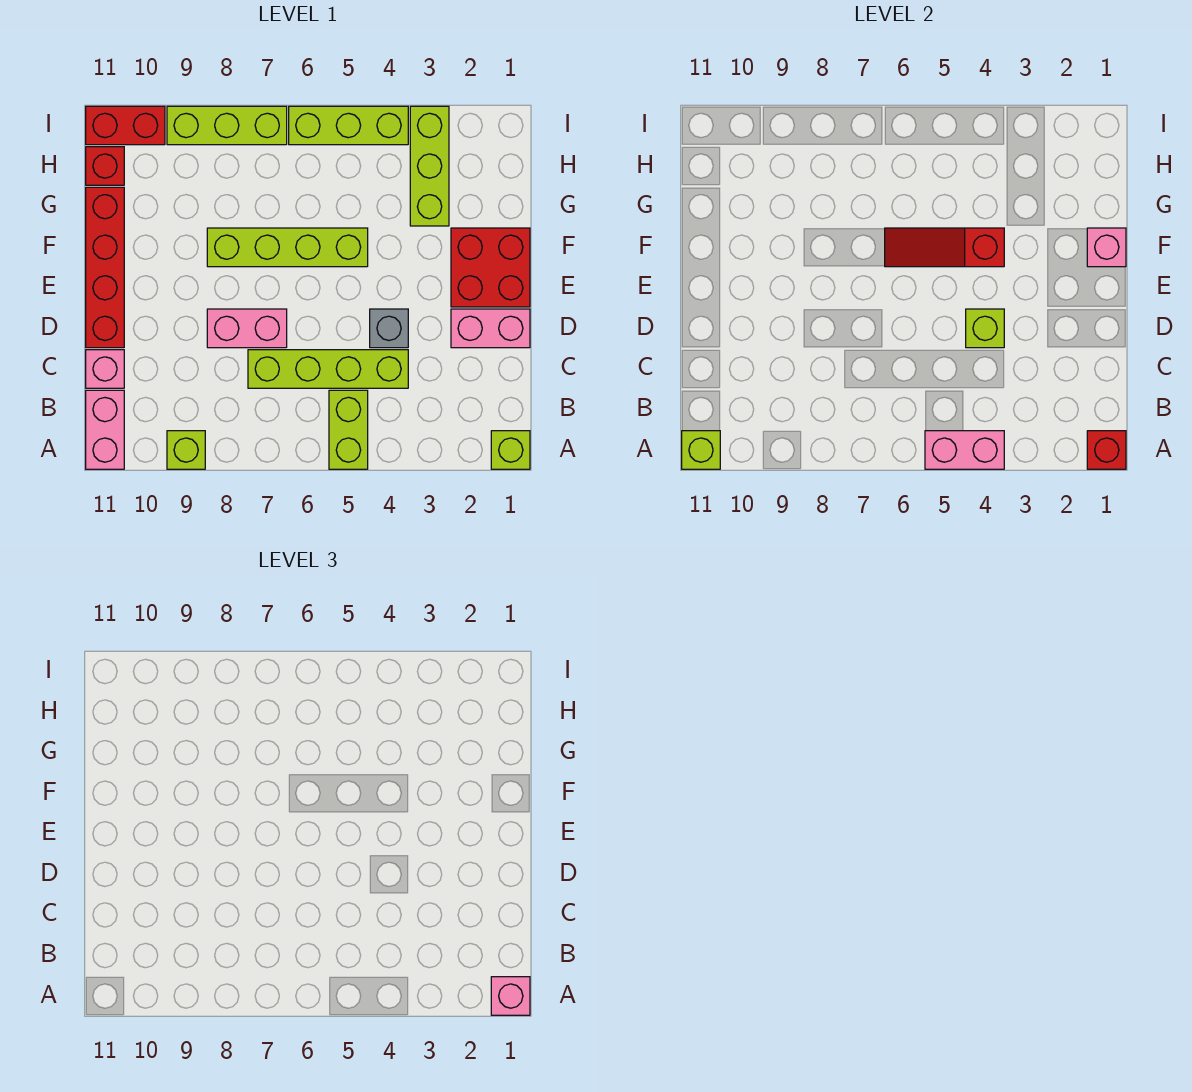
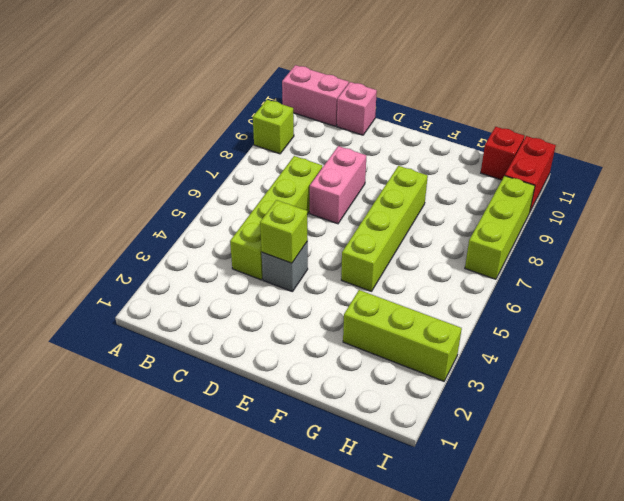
none -> lime brick A1 level 1
none -> lime brick A5:B5 level 1
none -> pink brick D1:D2 level 1

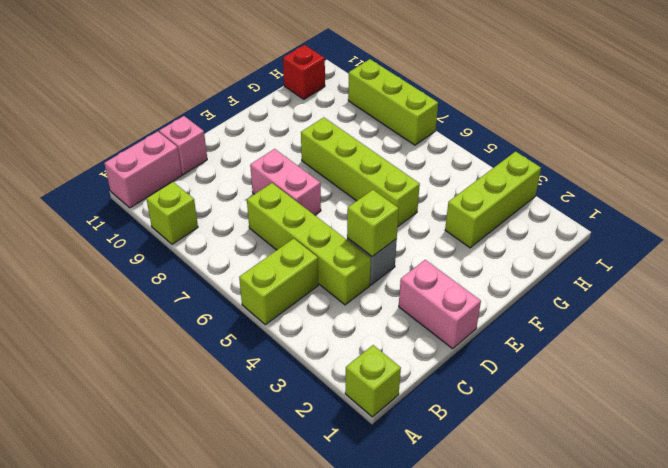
none -> red brick D11:G11 level 1
none -> red brick E1:F2 level 1
none -> lime brick I4:I6 level 1

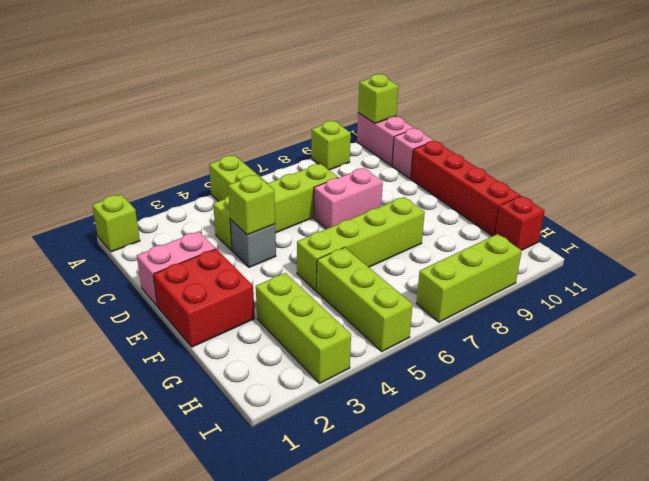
lime brick G5:I5 level 1 -> lime brick I4:I6 level 1
none -> red brick I10:I11 level 1
none -> red brick A1 level 2
none -> pink brick A4:A5 level 2

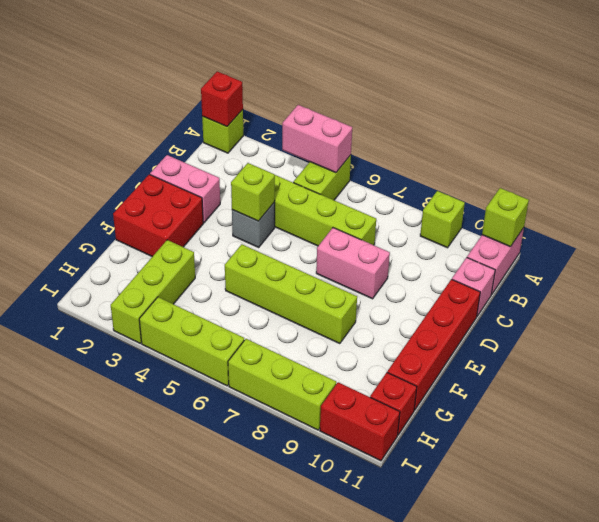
none -> pink brick F1 level 2
none -> red slope F4:F6 level 2 top 4
none -> pink brick A1 level 3

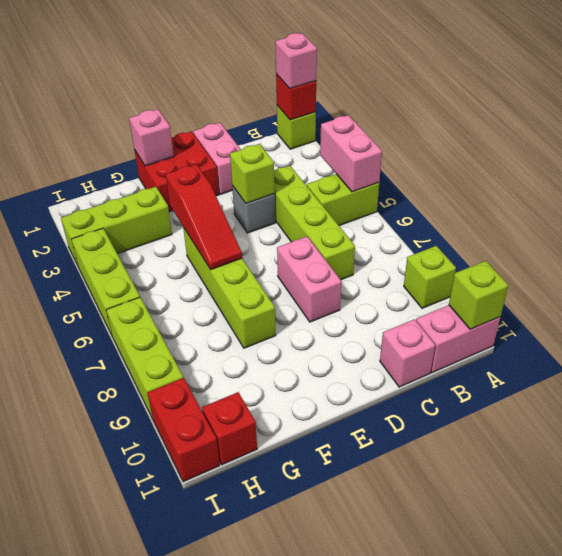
none -> red brick D11:G11 level 1

